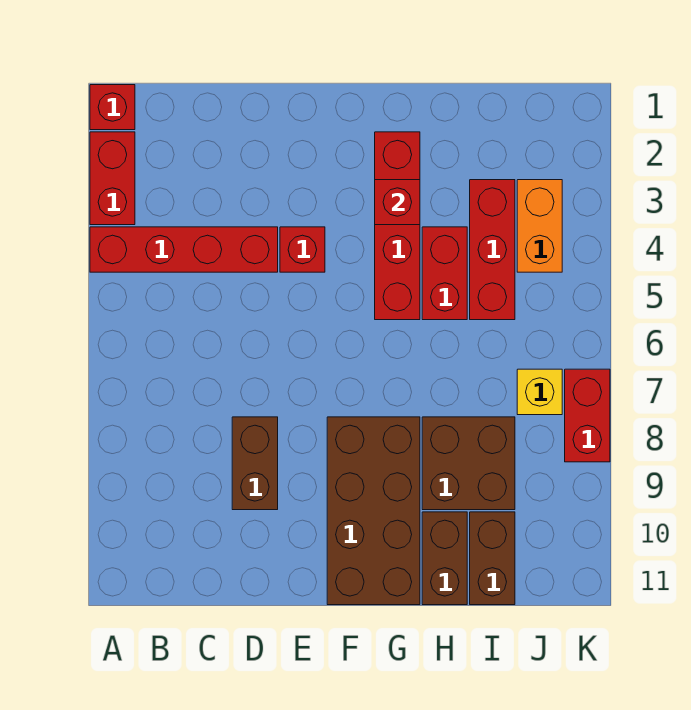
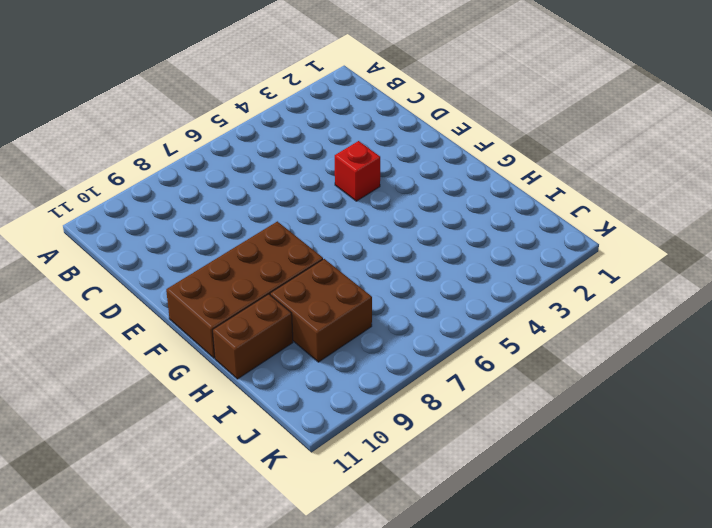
none -> red brick A1 level 1
none -> red brick A2:A3 level 1
none -> red brick A4:D4 level 1

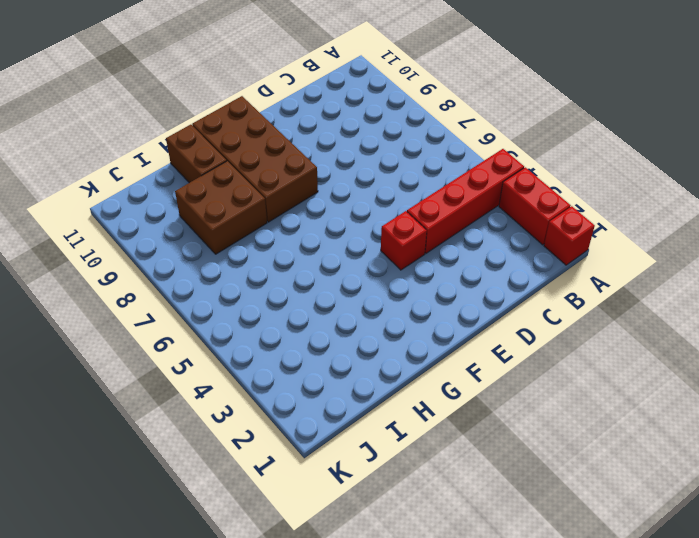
none -> brown brick D8:D9 level 1
none -> red brick G2:G5 level 1
none -> red brick H4:H5 level 1

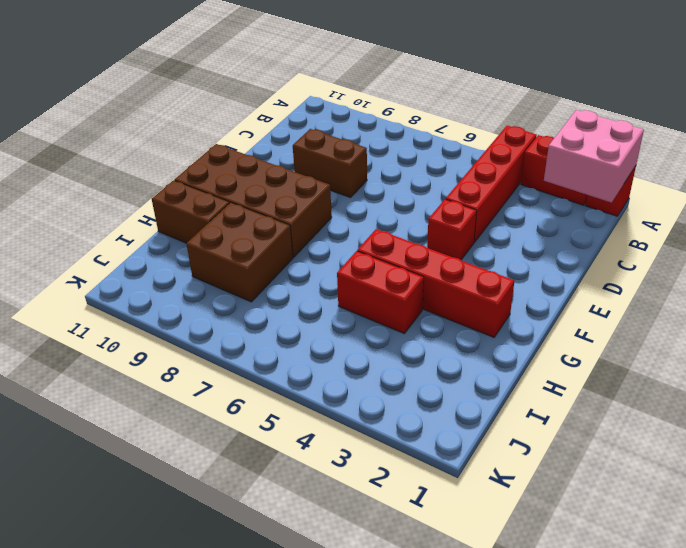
pink brick A1:B2 level 2 -> none
none -> red brick I3:I5 level 1
none -> brown brick I10:I11 level 1
none -> orange brick J3:J4 level 1

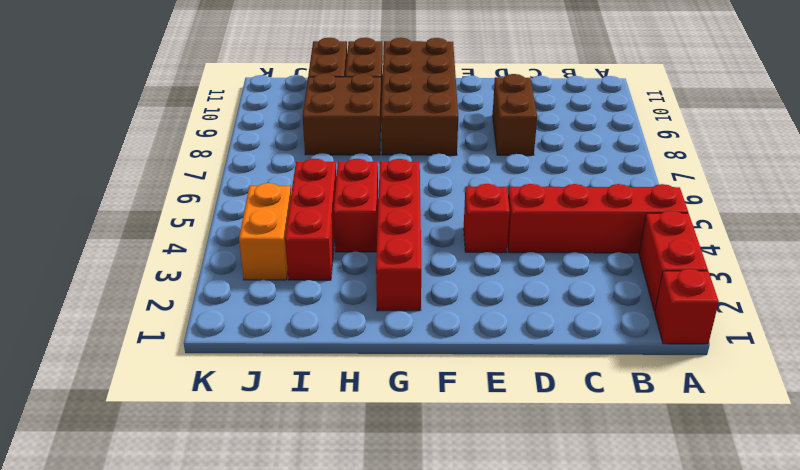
none -> yellow brick J7 level 1
none -> red brick K7:K8 level 1
none -> red brick G3 level 2

